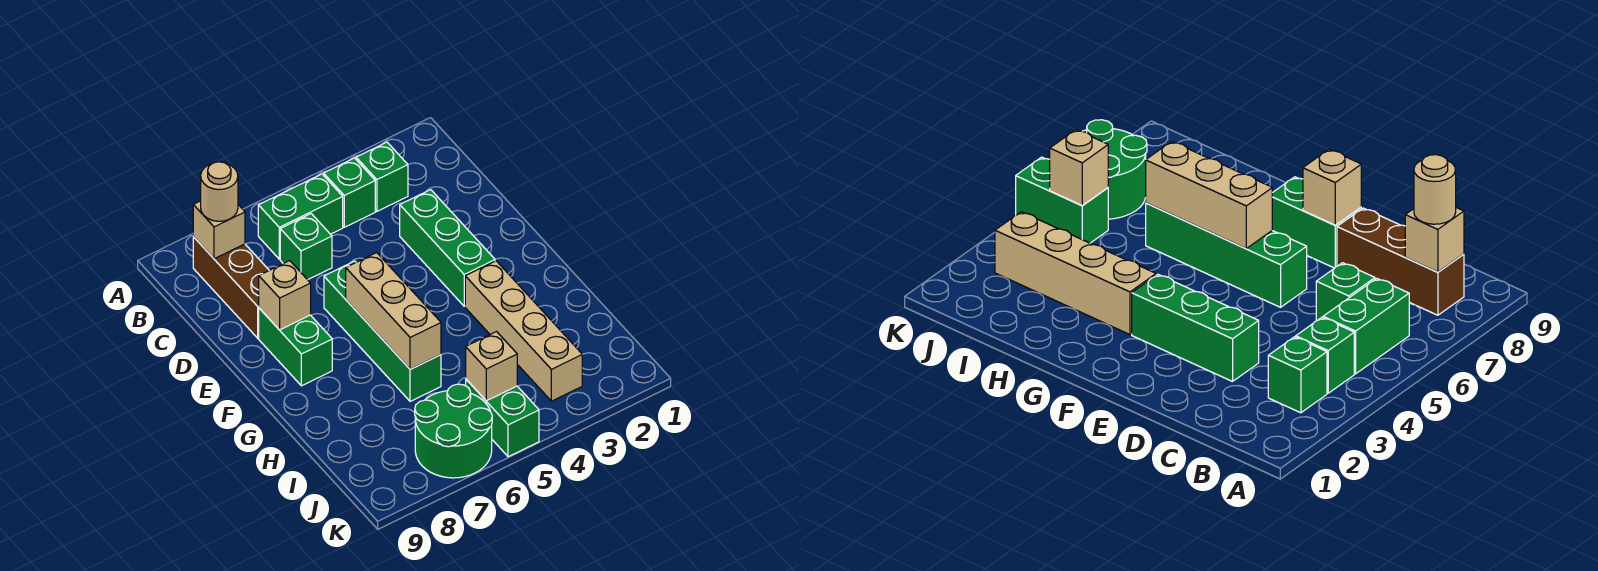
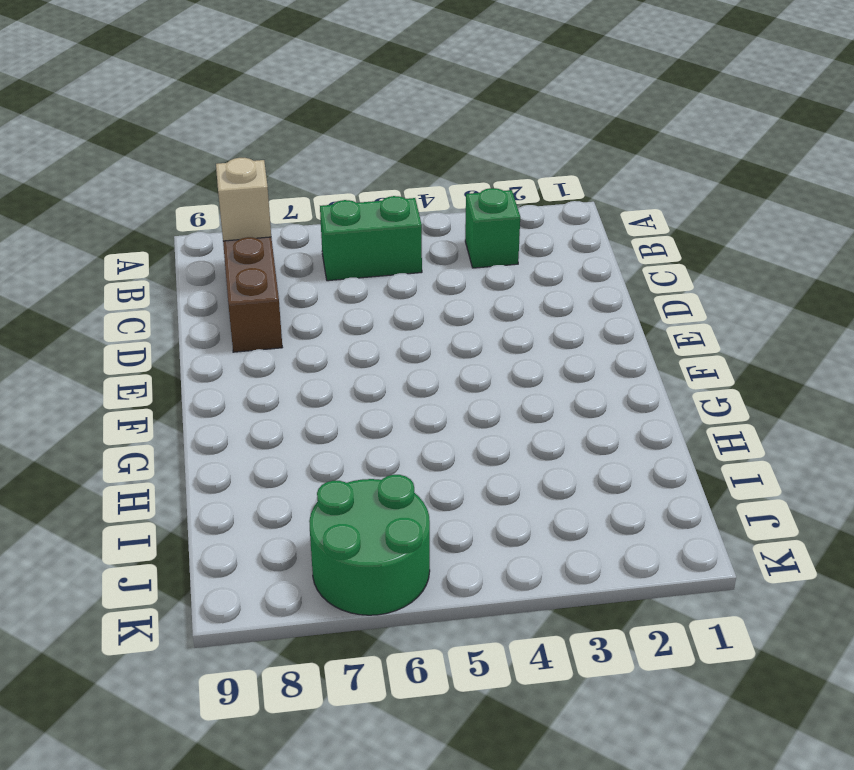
none -> green brick B4 level 1
none -> green brick C6 level 1
none -> green brick D3:F3 level 1

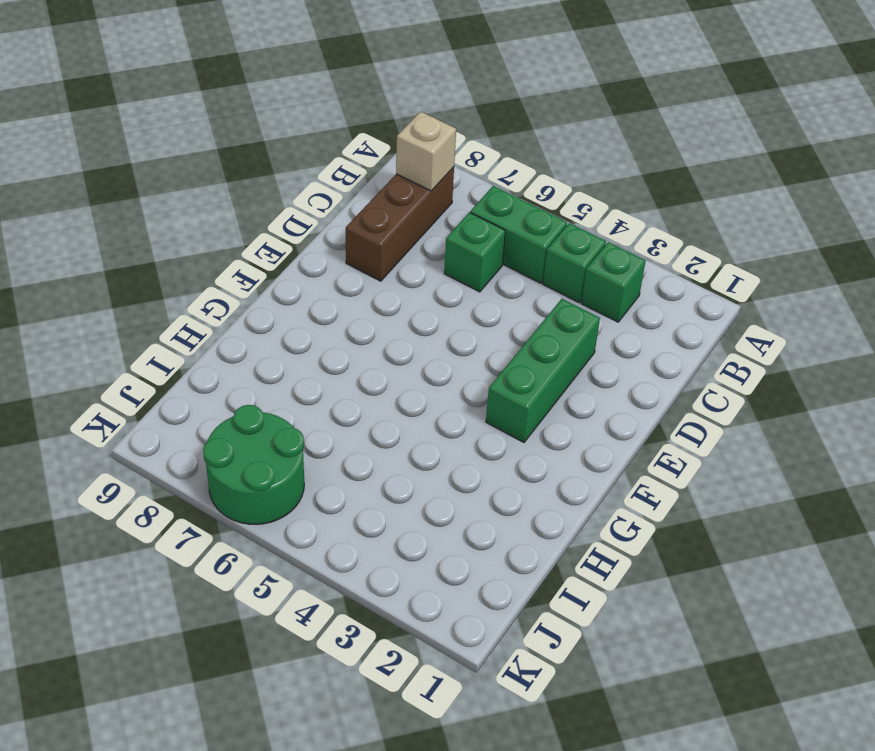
none -> green brick E6:H6 level 1
none -> green brick E8:F8 level 1
none -> tan brick G3:J3 level 1

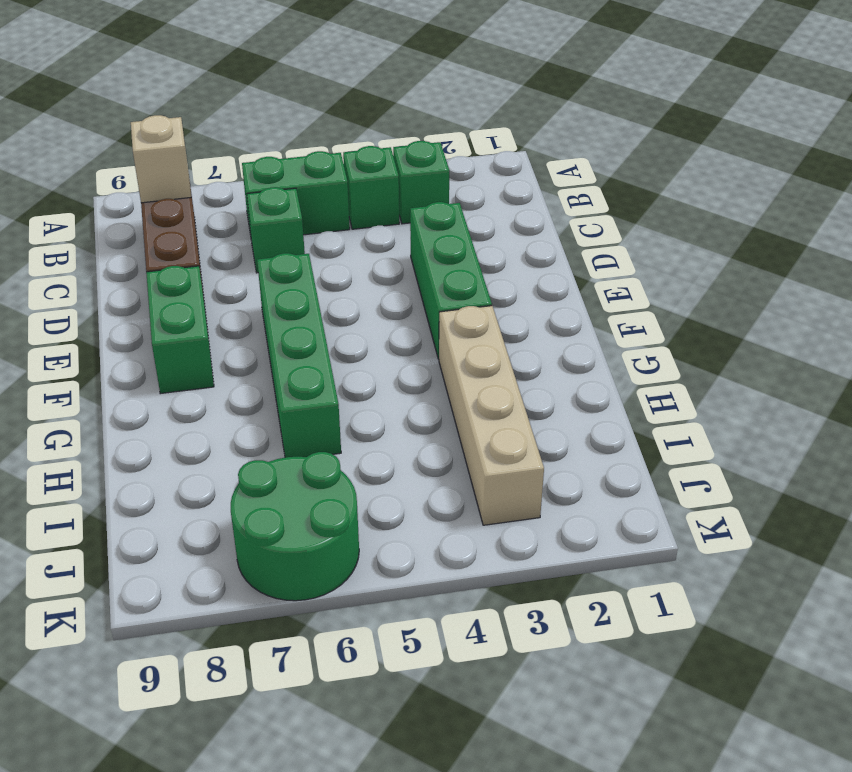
none -> green brick J5:K5 level 1
none -> tan brick E8 level 2
none -> tan brick F6:H6 level 2

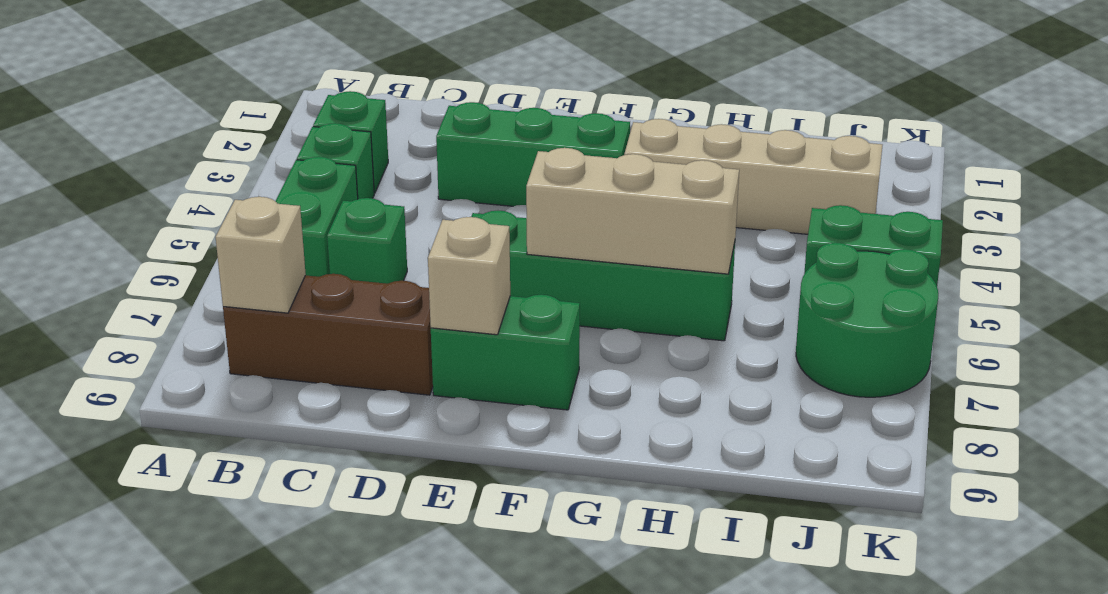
none -> tan brick J5 level 2
none -> tan round brick B8 level 3

